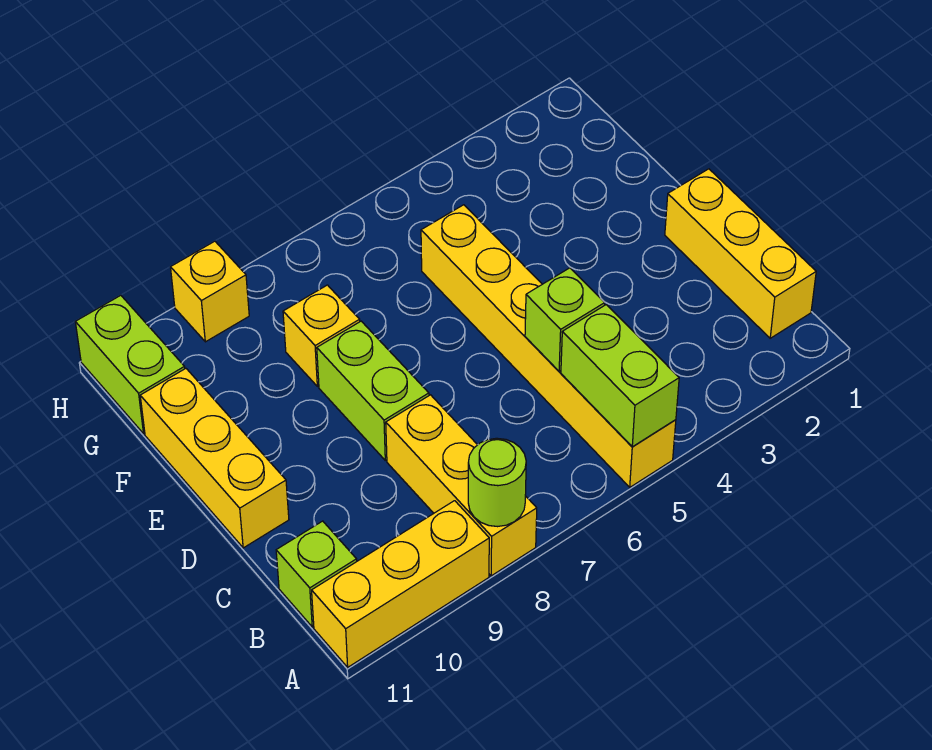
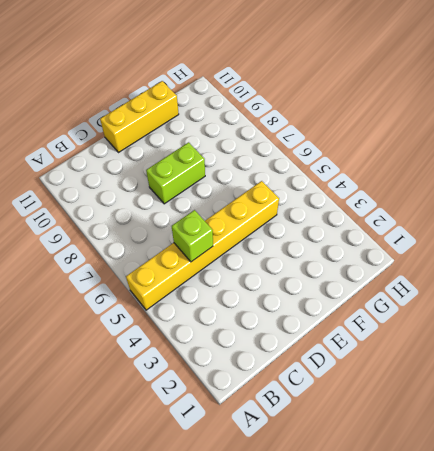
none -> yellow brick A8:C8 level 1
none -> yellow brick A9:A11 level 1
none -> yellow brick B1:D1 level 1

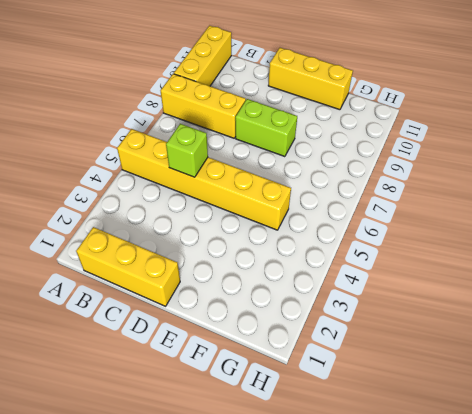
none -> lime brick B11 level 1
none -> yellow brick F8 level 1
none -> lime brick G11:H11 level 1

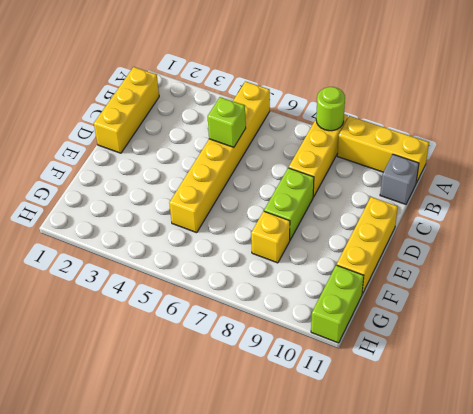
grey brick B11 level 1 -> lime brick B11 level 1
none -> yellow brick H9 level 1
none -> lime brick A5:B5 level 2

